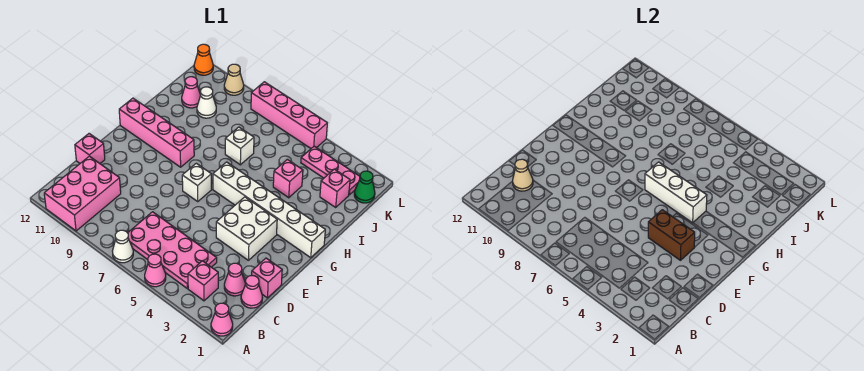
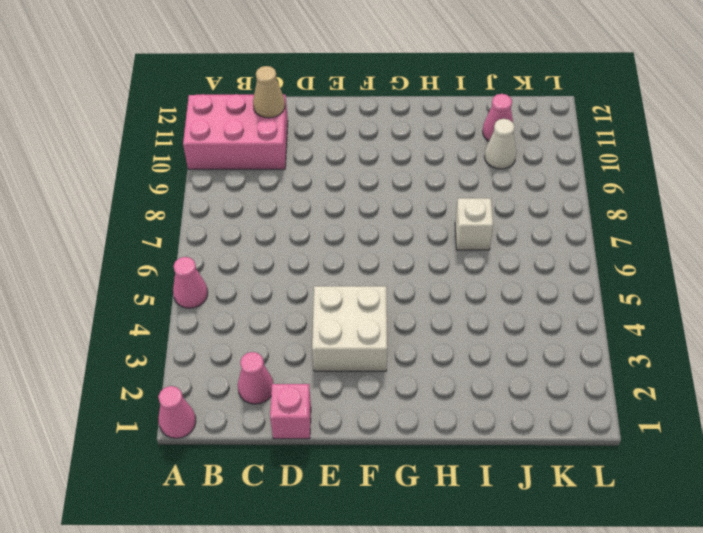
none -> white cone A7 level 1
none -> pink brick B3 level 1
none -> pink plate B4:C7 level 1

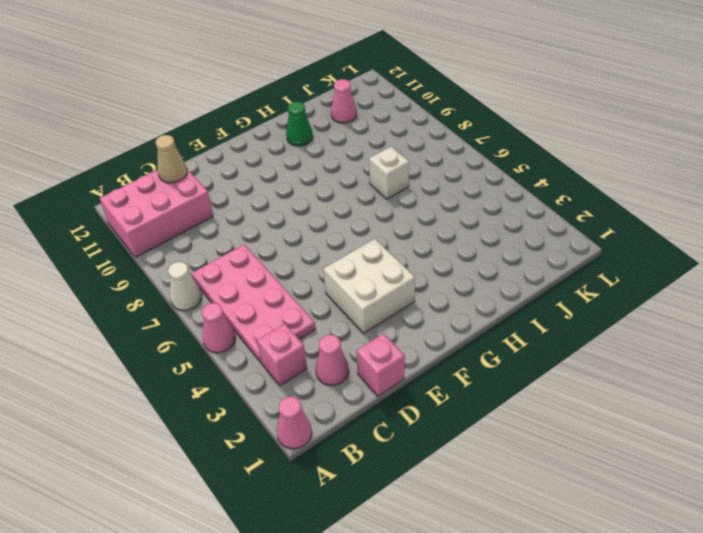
green cone H11 level 1 -> green cone K1 level 1
none -> pink cone C1 level 1
none -> pink brick D12 level 1
none -> white brick F7 level 1

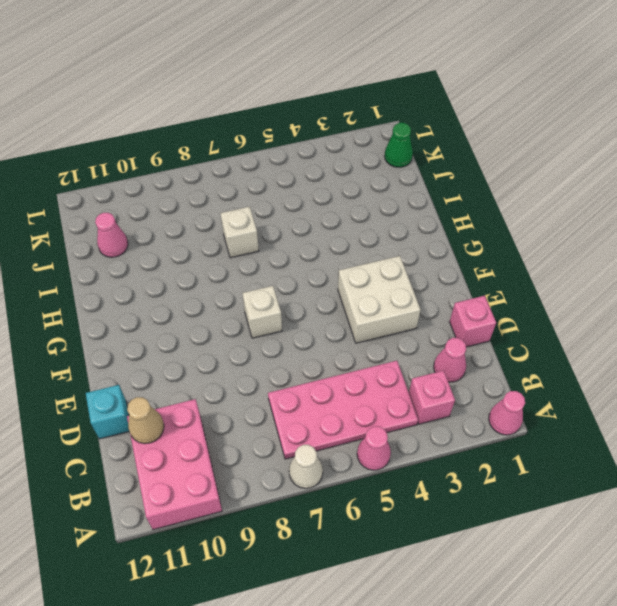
cyan brick D12 level 1 -> pink brick D12 level 1
none -> pink cone C1 level 1
none -> white brick G1:G6 level 1
none -> pink brick G9:G12 level 1

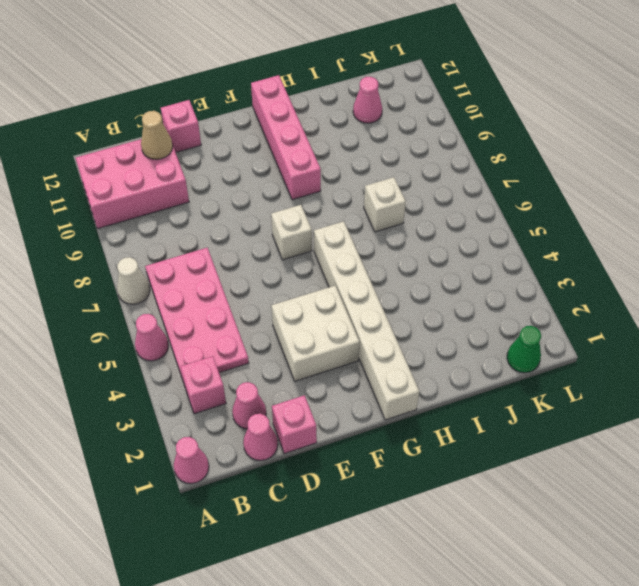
none -> pink brick I4 level 1
none -> pink brick J2 level 1
none -> white cone J10 level 1

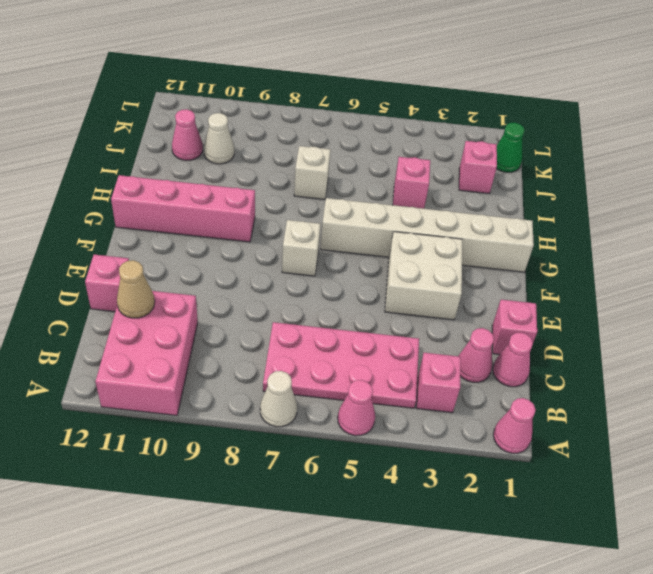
none -> pink plate K2:K4 level 1
none -> pink brick L5:L8 level 1
none -> tan cone L10 level 1

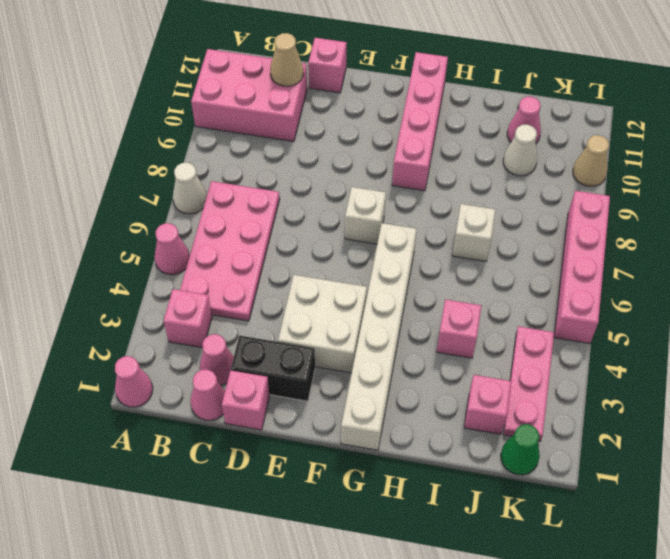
black brick D2:E2 level 1 -> none
none -> orange cone L12 level 1
none -> brown brick E3:E4 level 2
none -> white brick G4:G6 level 2

